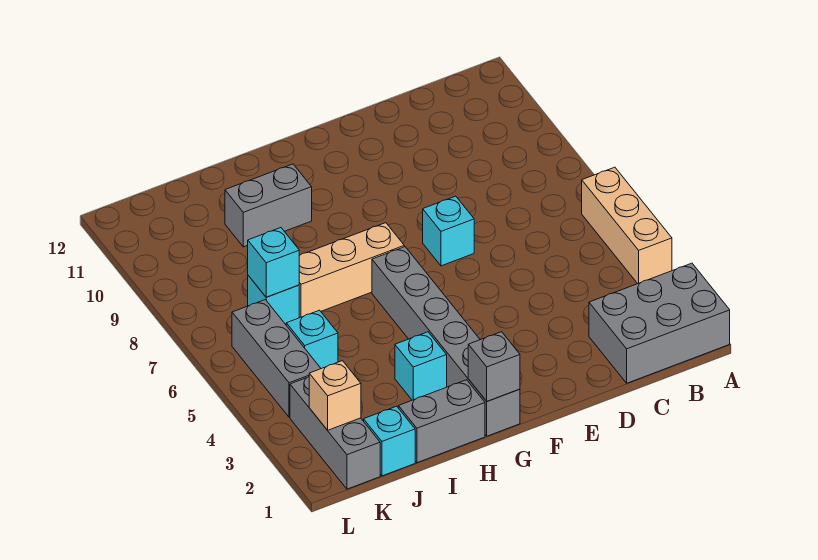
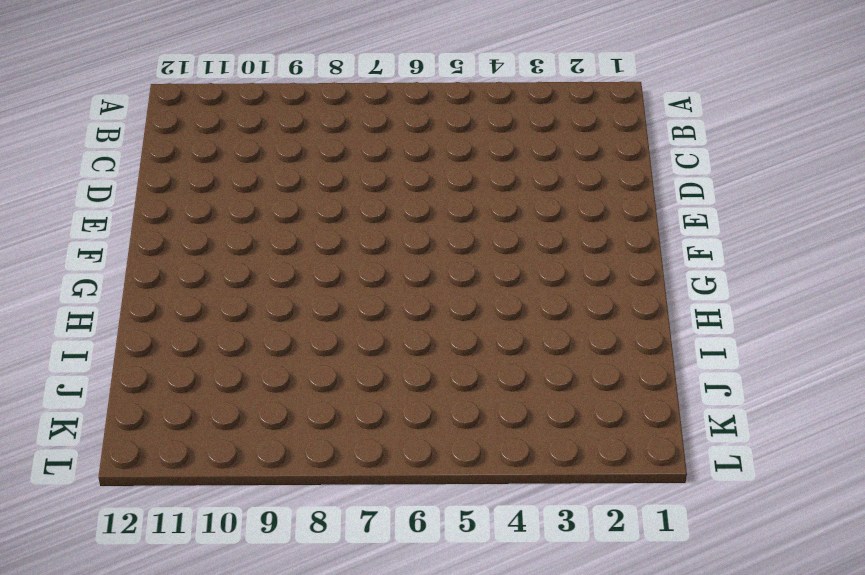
none -> grey brick A1:C2 level 1
none -> tan brick A4:A6 level 1
none -> cyan brick E7 level 1

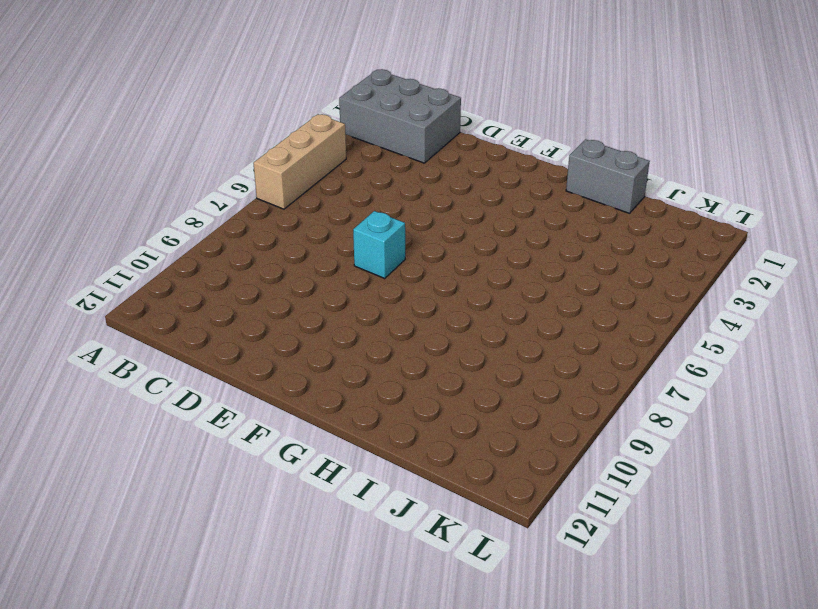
none -> grey brick G1:G6 level 1
none -> tan brick G7:I7 level 1
none -> cyan brick H3 level 1

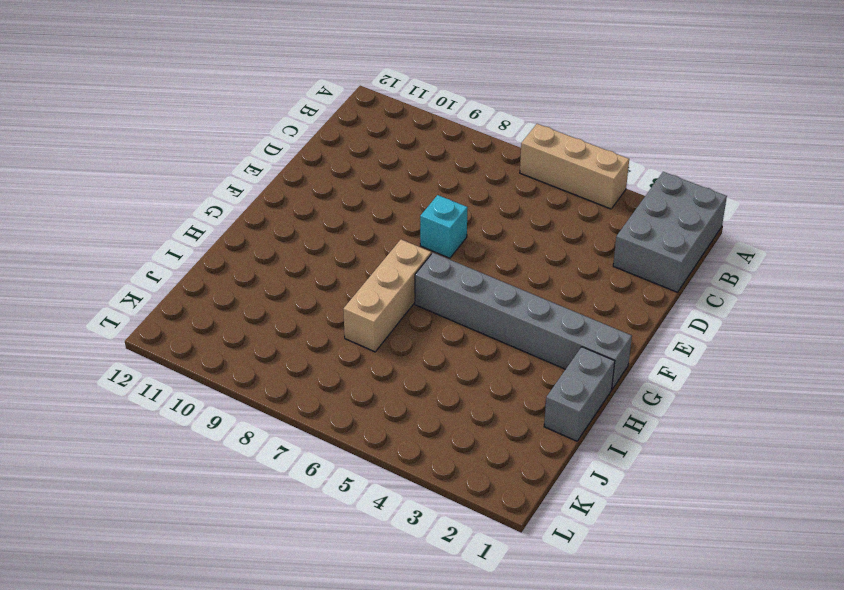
none -> cyan brick H3 level 1
none -> grey brick H10:I10 level 1
none -> cyan brick J1 level 1

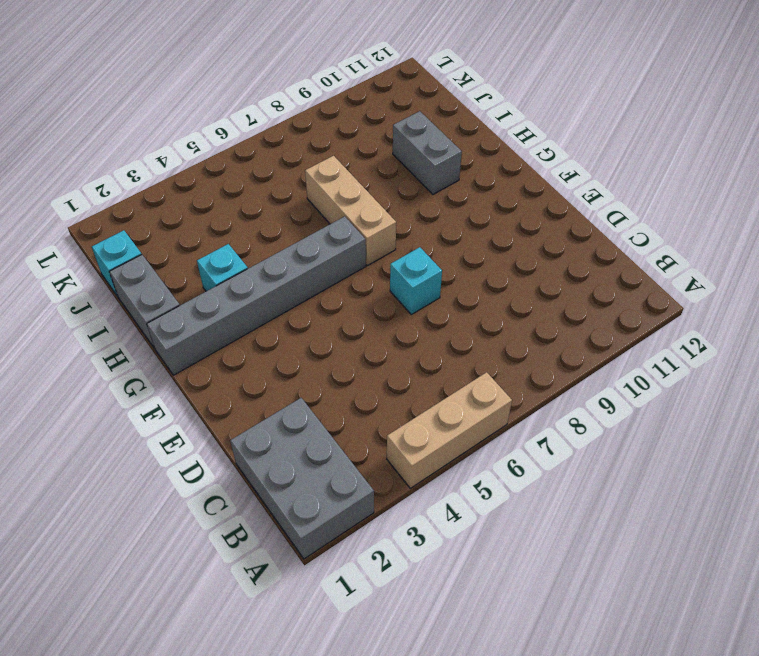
none -> cyan brick J5 level 1
none -> cyan brick J7 level 1
none -> grey brick K1:K3 level 1

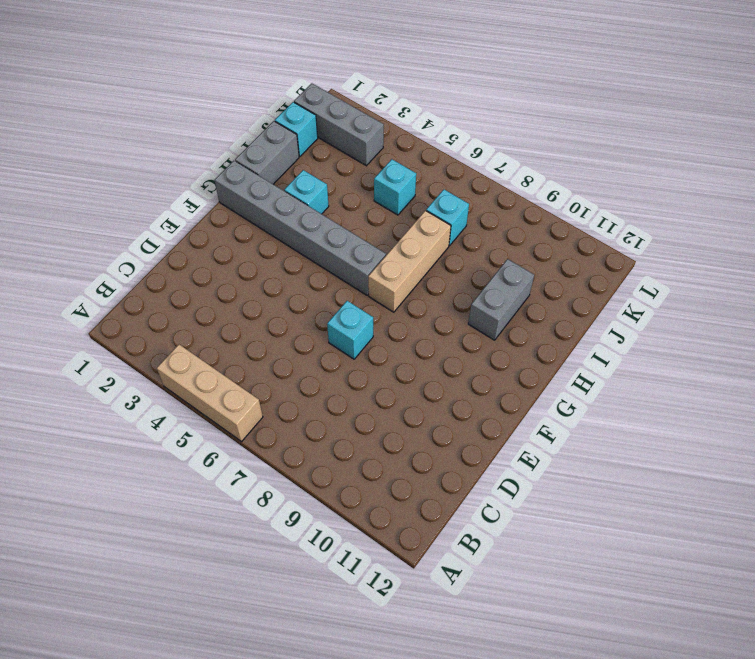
none -> grey brick A1:C2 level 1
none -> grey brick K4:K6 level 1
none -> grey brick G1 level 2

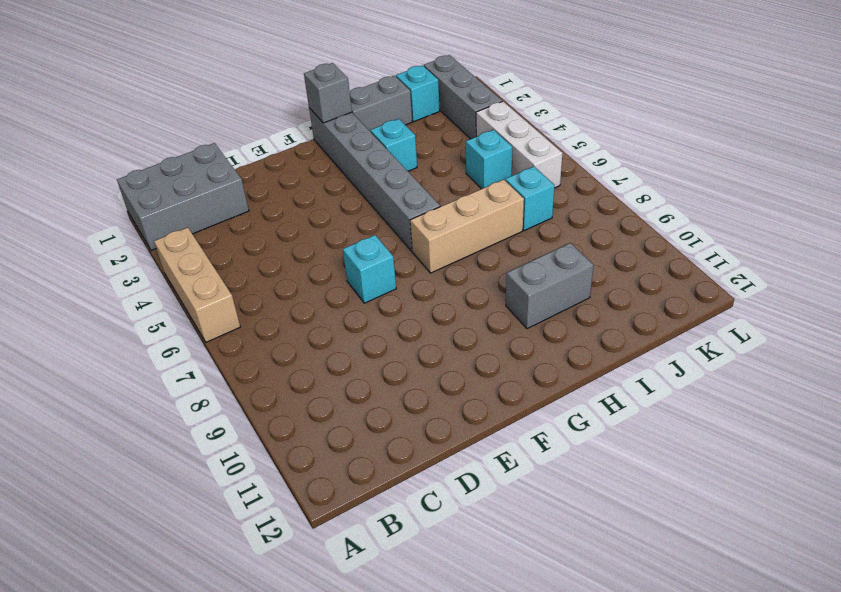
white brick K4:K6 level 1 -> grey brick K4:K6 level 1
none -> cyan brick J7 level 2
none -> tan brick K2 level 2

